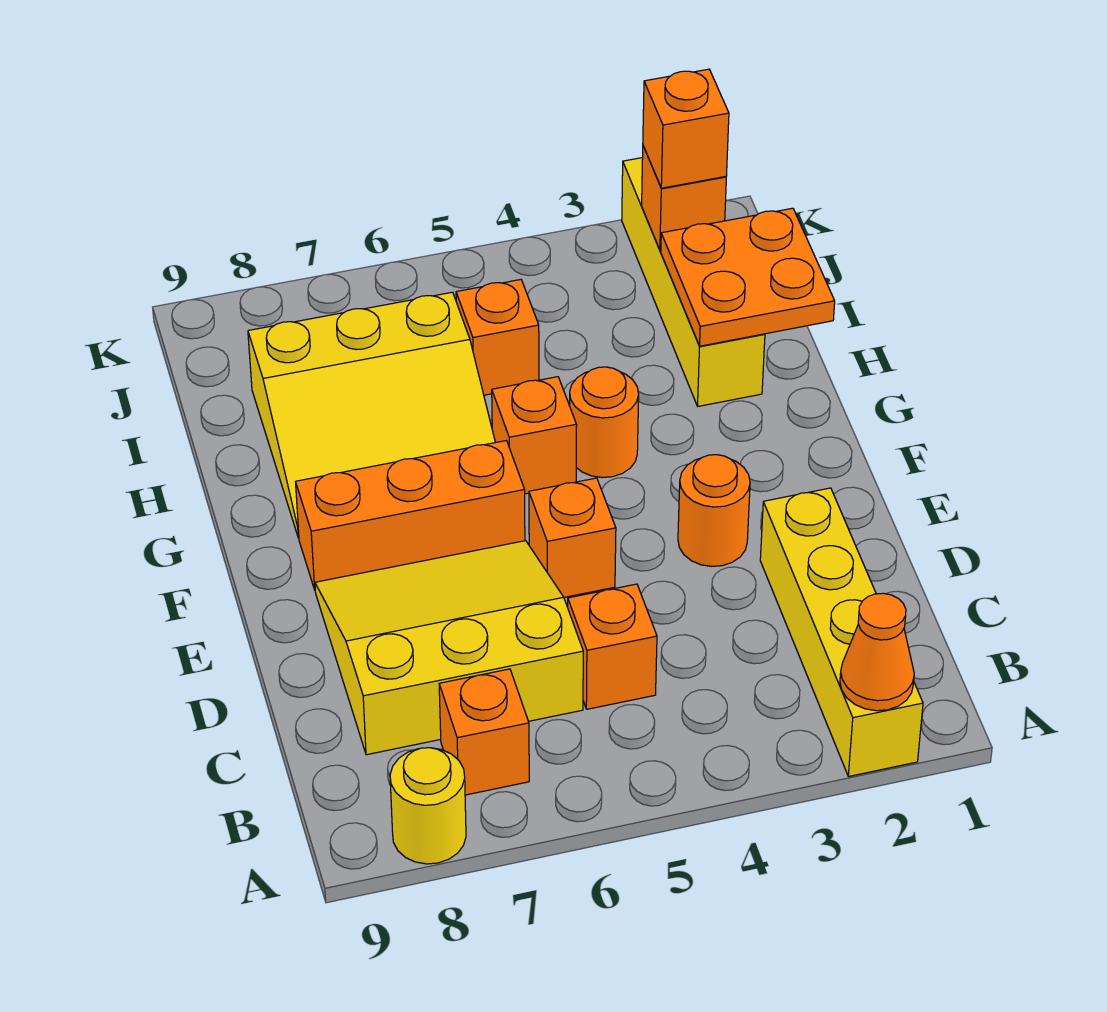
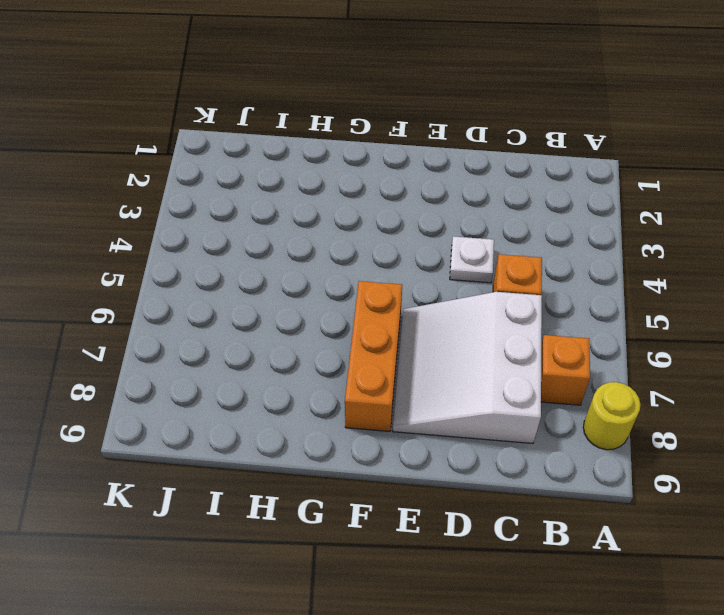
white slope C6:E8 level 1 top C -> yellow slope C6:E8 level 1 top C
white plate D4 level 1 -> none
none -> yellow brick A2:D2 level 1
none -> orange round brick E3 level 1
none -> orange brick E5 level 1

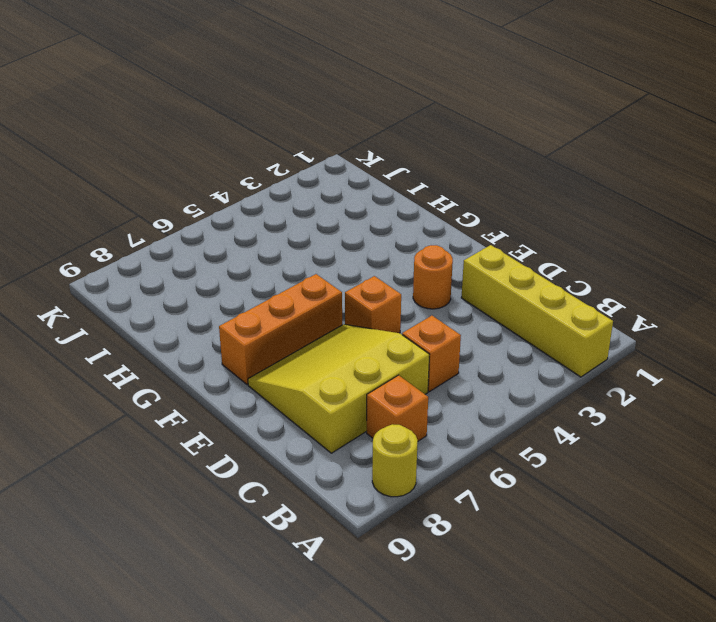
none -> orange round brick G4 level 1
none -> orange brick G5 level 1
none -> yellow slope G6:I8 level 1 top I

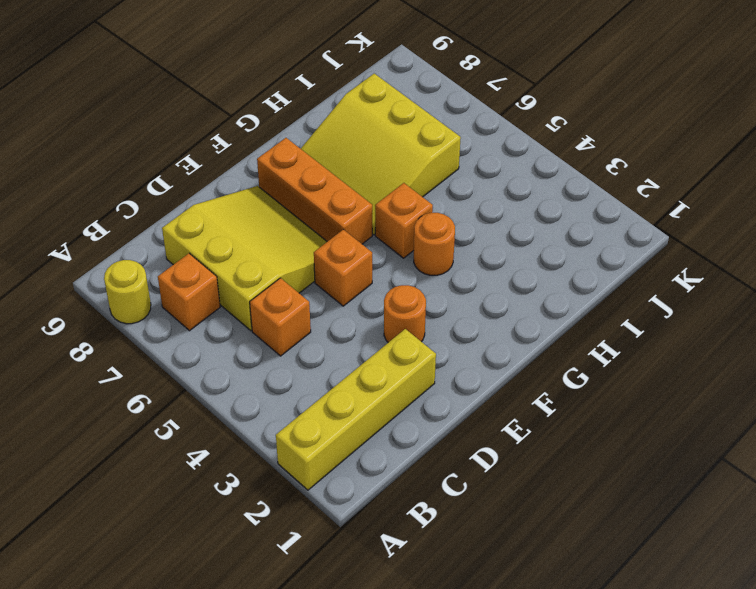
none -> yellow brick H2:K2 level 1
none -> orange brick I5 level 1
none -> orange cone A2 level 2

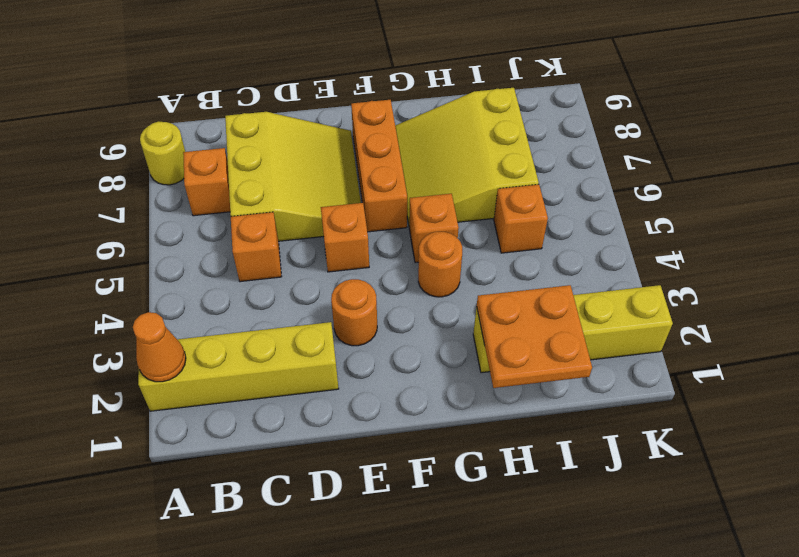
none -> orange brick J2 level 2
none -> orange brick J2 level 3

